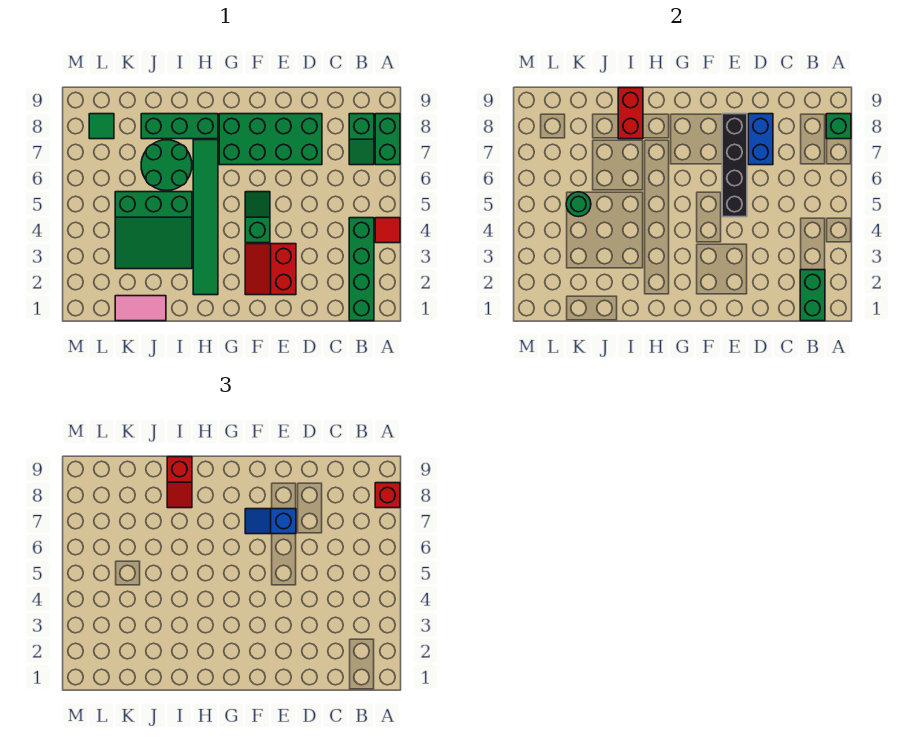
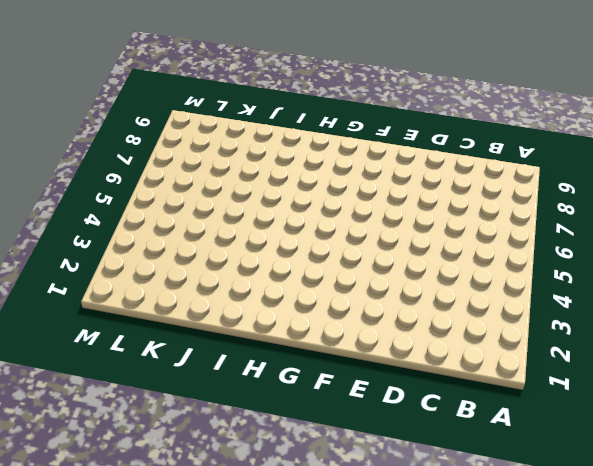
none -> red tile A4 level 1
none -> green brick A7:A8 level 1
none -> green brick B1:B4 level 1

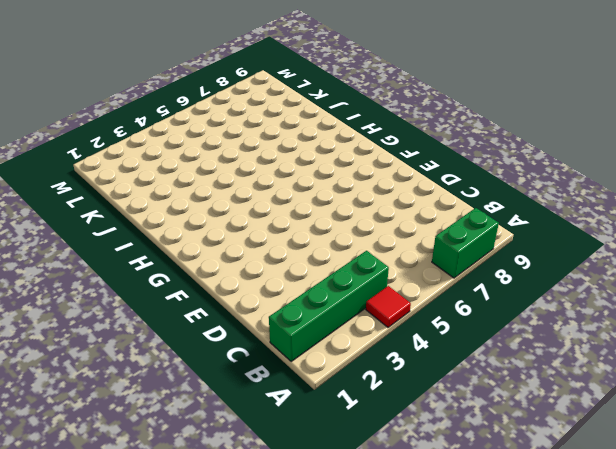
none -> green slope B7:B8 level 1 top 8
none -> green brick D7:G8 level 1
none -> red slope E2:F3 level 1 top E

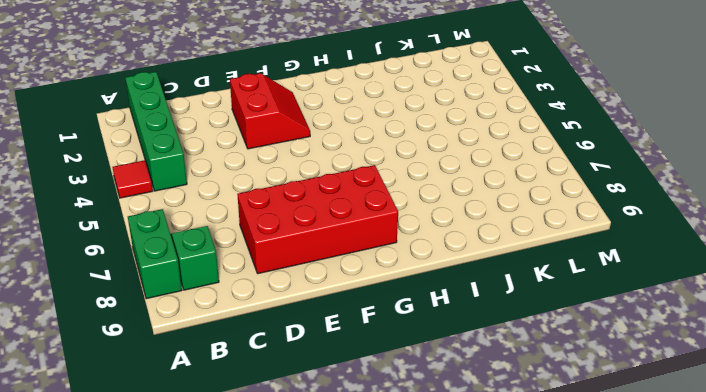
red brick D7:G8 level 1 -> green brick D7:G8 level 1
none -> green slope F4:F5 level 1 top 4
none -> green tile H2:H7 level 1
none -> green brick H8:J8 level 1

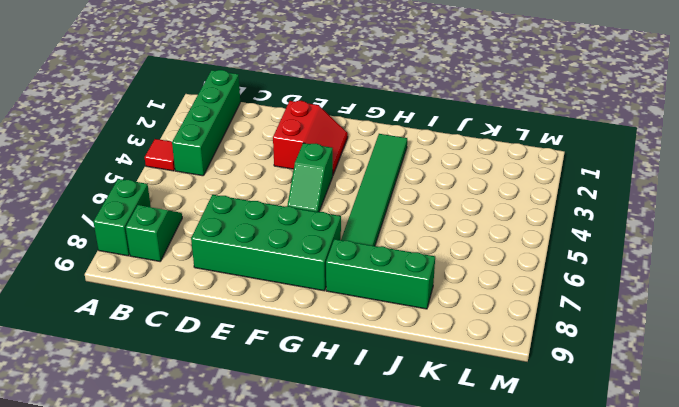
none -> green slope I3:K5 level 1 top 5
none -> green round brick I6:J7 level 1
none -> pink tile J1:K1 level 1

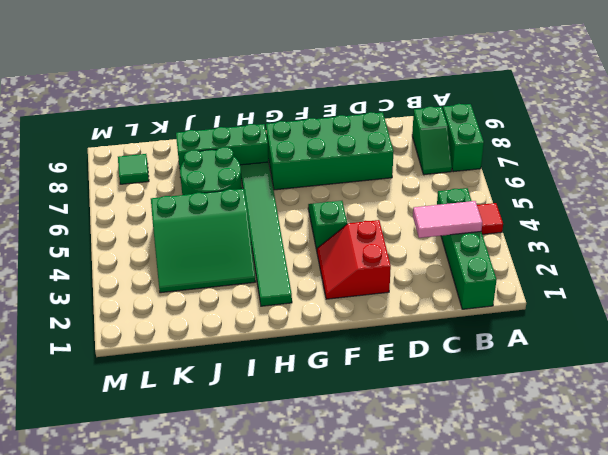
pink tile B3:C3 level 2 -> pink tile J1:K1 level 1
none -> green brick A8 level 2
none -> green brick B1:B2 level 2
none -> blue brick D7:D8 level 2

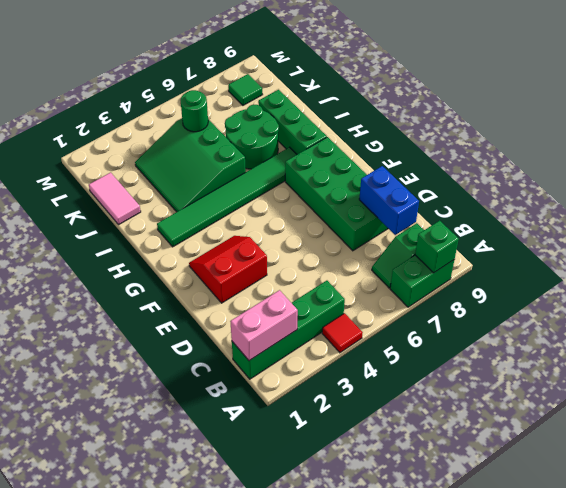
pink brick B1:B2 level 2 -> green brick B1:B2 level 2
blue brick C8:D8 level 2 -> blue brick D7:D8 level 2
none -> green slope F4:F5 level 1 top 4
none -> black brick E5:E8 level 2
none -> red brick I8:I9 level 2

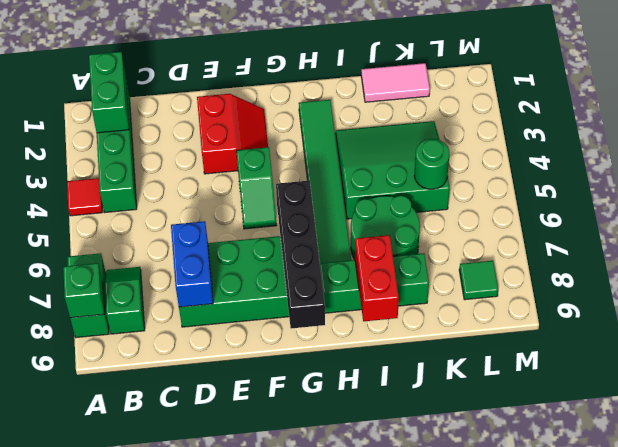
black brick G6:G9 level 2 -> black brick E5:E8 level 2
none -> red brick A8 level 3
none -> blue slope E7:F7 level 3 top E
none -> red slope I8:I9 level 3 top 9

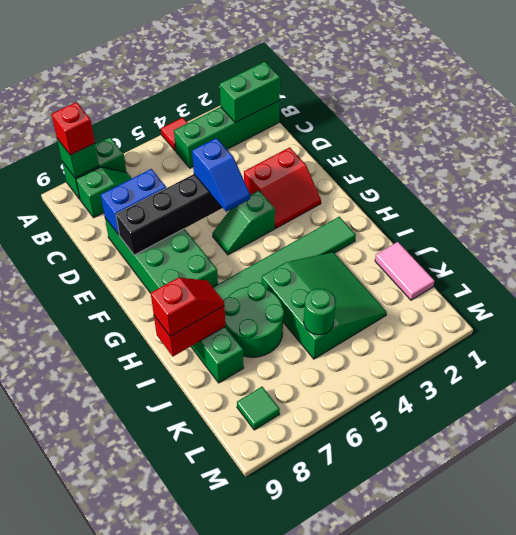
blue slope E5:F5 level 3 top E -> blue slope E7:F7 level 3 top E

